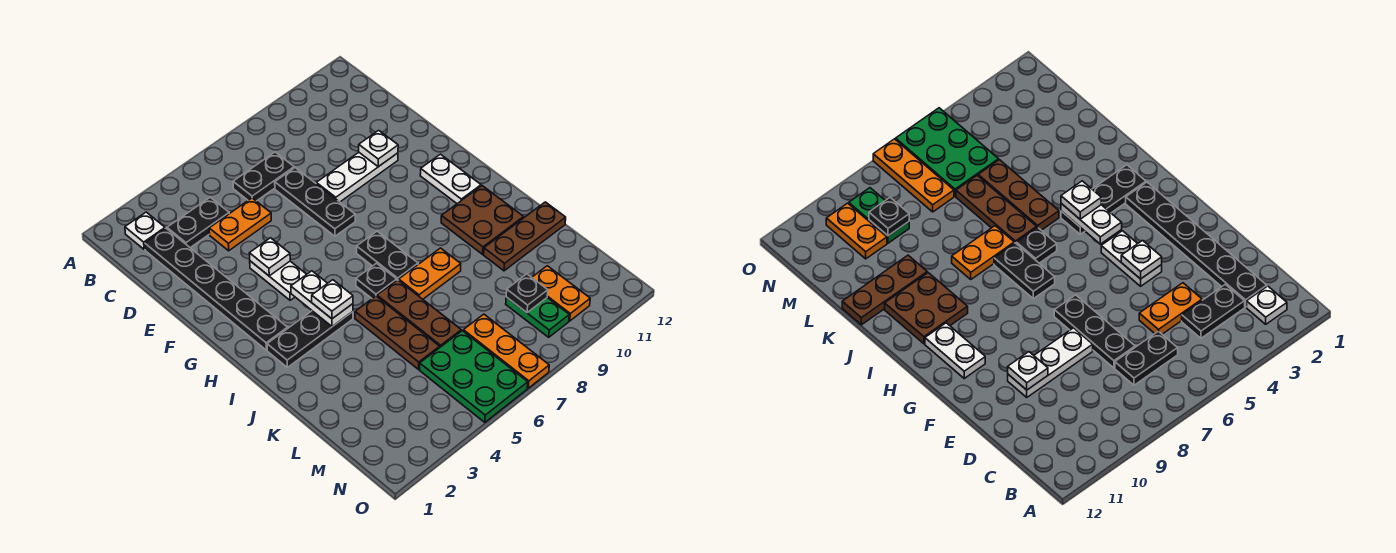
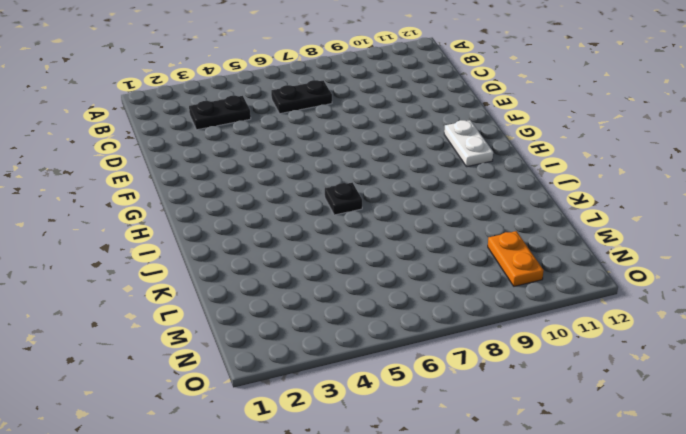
none -> white plate B2 level 1
none -> black plate C2:H2 level 1
none -> orange plate D4:D5 level 1

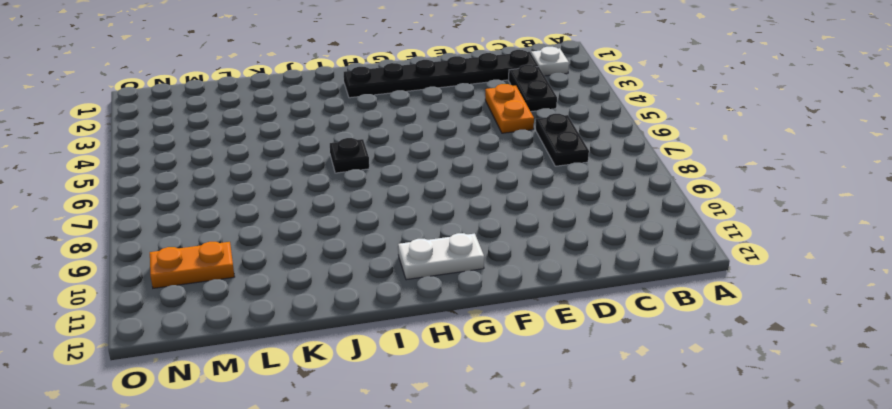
none -> black plate D7:F7 level 1
none -> white plate E8:E10 level 1
none -> white plate F4:G4 level 1

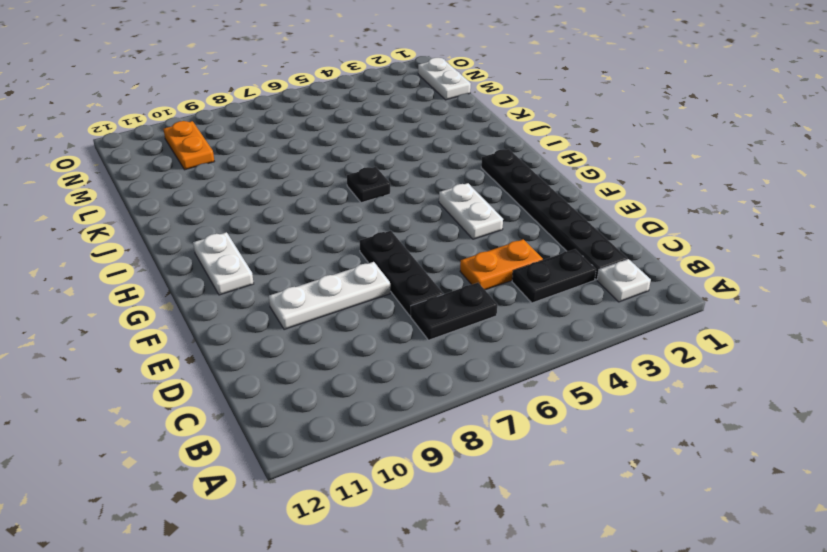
white plate M1:N1 level 1 -> white plate H4:I4 level 2
none -> black plate H7:I7 level 1
none -> black plate I2:I4 level 1
none -> brown plate I10:J11 level 1

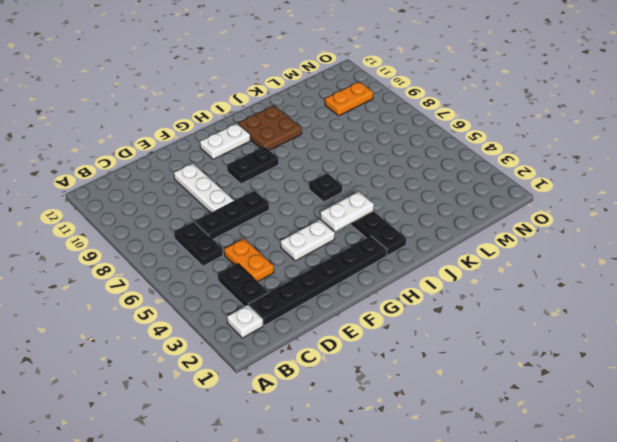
black plate G9:H9 level 1 -> black plate H7:I7 level 1
none -> brown plate J5:L5 level 1
none -> brown plate J6:L6 level 1
none -> orange plate J7:J8 level 1

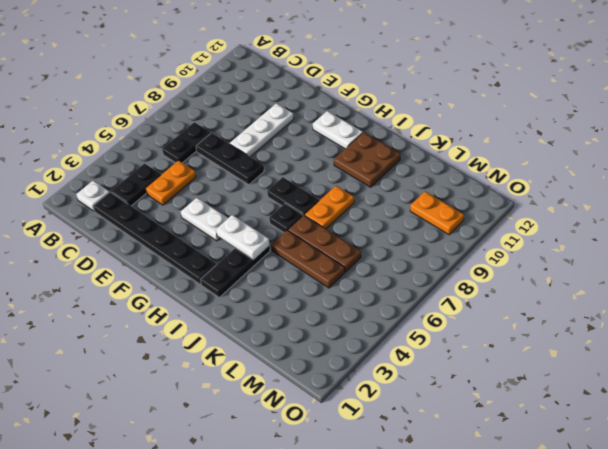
none -> brown plate K10:K12 level 1
none -> green plate M5:O6 level 1
none -> orange plate M7:O7 level 1

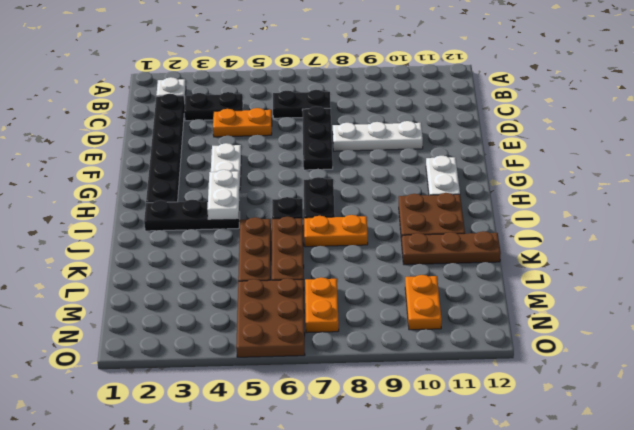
brown plate M5:O6 level 1 -> green plate M5:O6 level 1
orange plate M7:N7 level 1 -> orange plate M7:O7 level 1
none -> green plate M9:N9 level 1
none -> white plate E10 level 2
none -> white plate F4 level 2

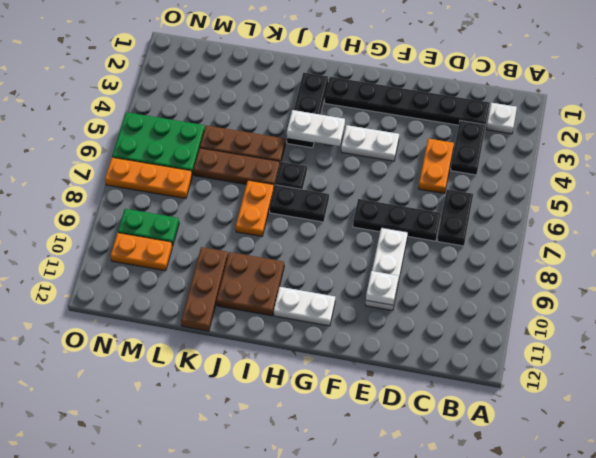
none -> white plate F4 level 2
none -> black plate M9 level 2
none -> white plate I4 level 3

